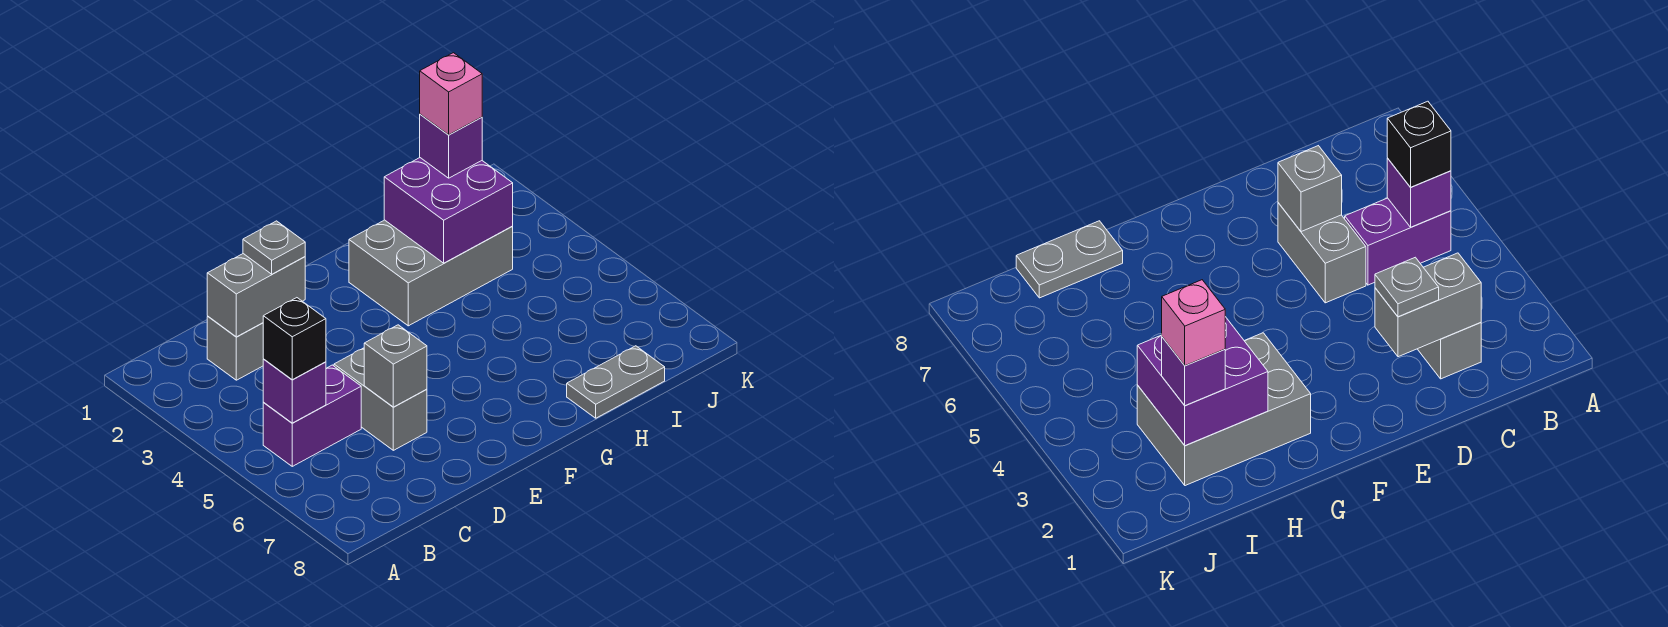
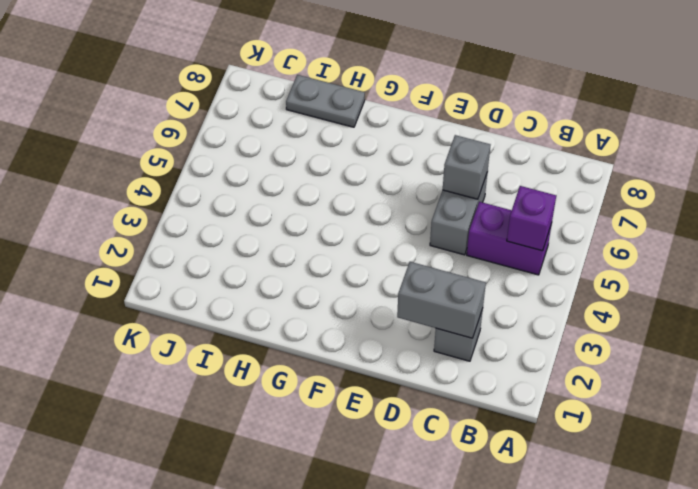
none -> grey brick G2:I3 level 1
none -> purple brick H2:I3 level 2
none -> black brick B5 level 3

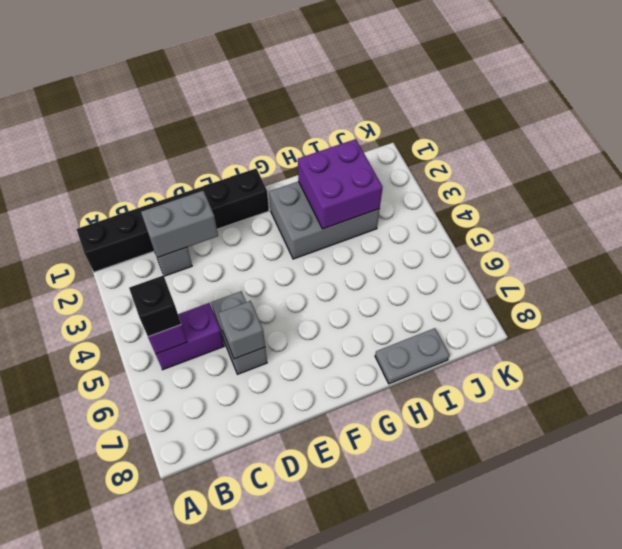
black brick A1:F1 level 1 -> none
none -> grey plate D2 level 3
none -> purple brick I2 level 3
none -> pink brick I2 level 4

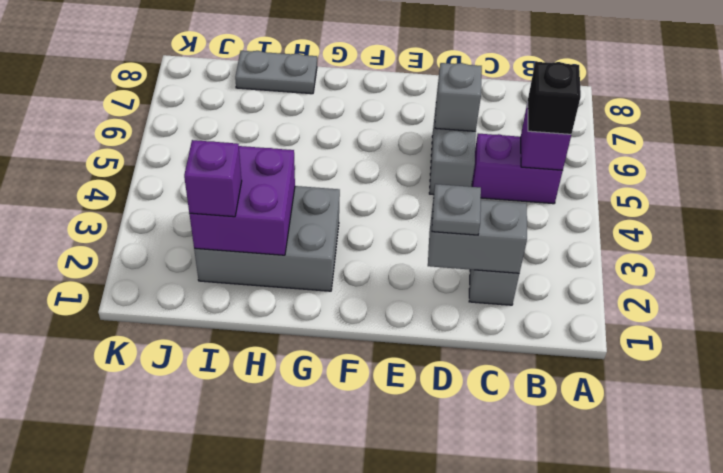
none -> pink brick I2 level 4

